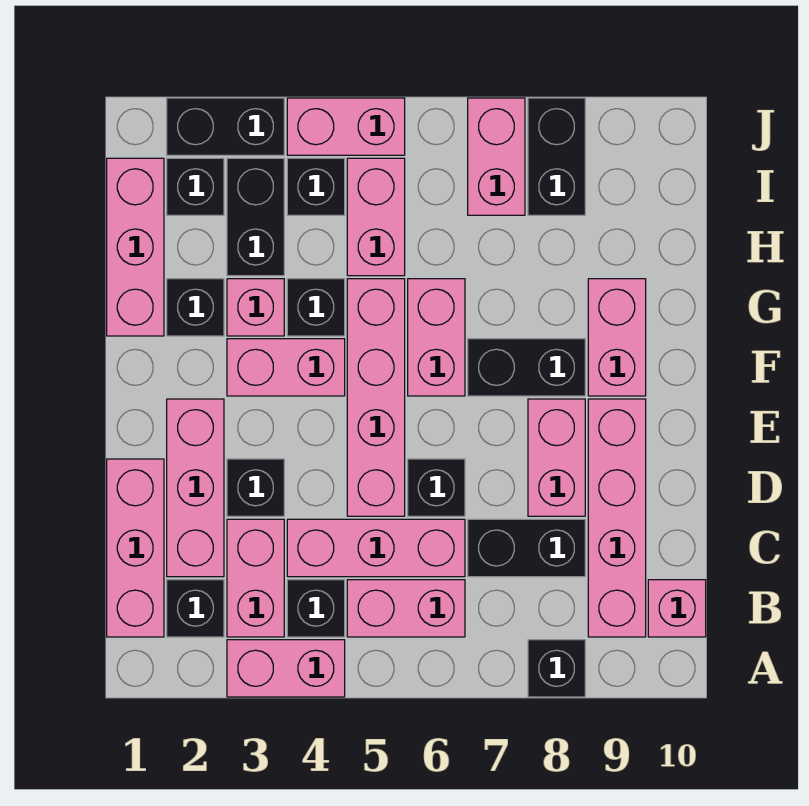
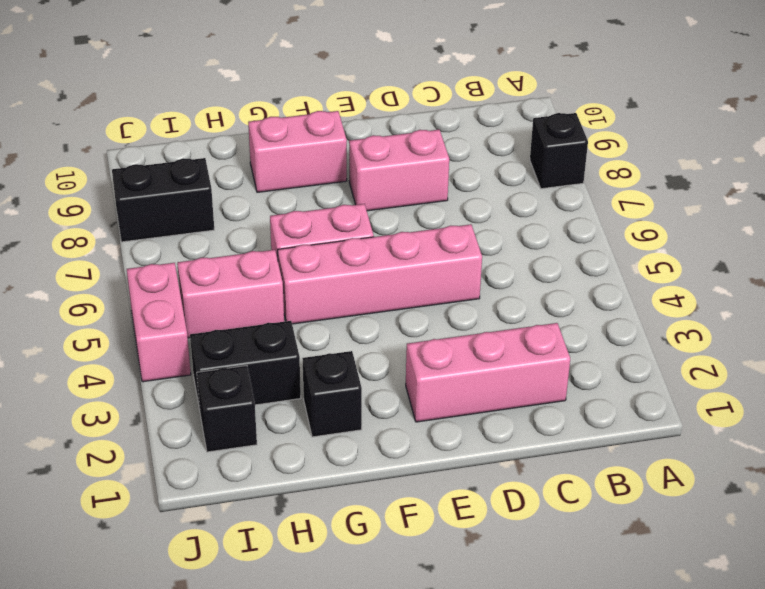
none -> pink brick A3:A4 level 1
none -> pink brick B1:D1 level 1
none -> black brick B2 level 1
none -> pink brick B3:C3 level 1

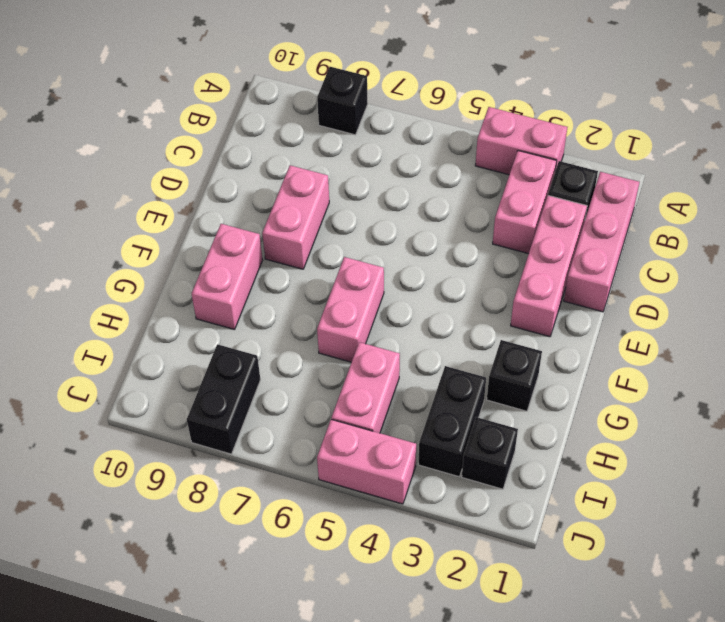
none -> black brick B4 level 1
none -> pink brick B5:B6 level 1
none -> pink brick B9:E9 level 1
none -> pink brick B10 level 1

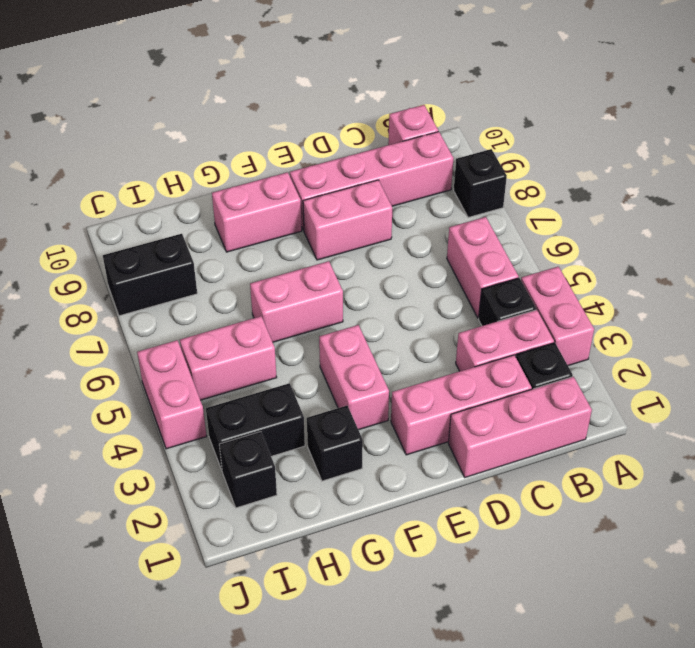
none -> pink brick C4:C6 level 1
none -> black brick C7:C8 level 1
none -> black brick D3 level 1
none -> pink brick D5:G5 level 1

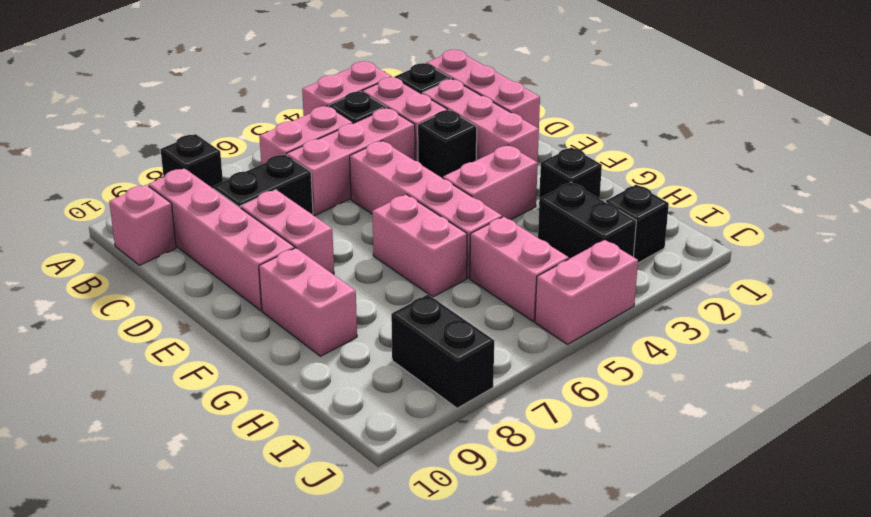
none -> black brick D6 level 1
none -> black brick F7:F8 level 1
none -> pink brick G1:I1 level 1
none -> pink brick G3 level 1

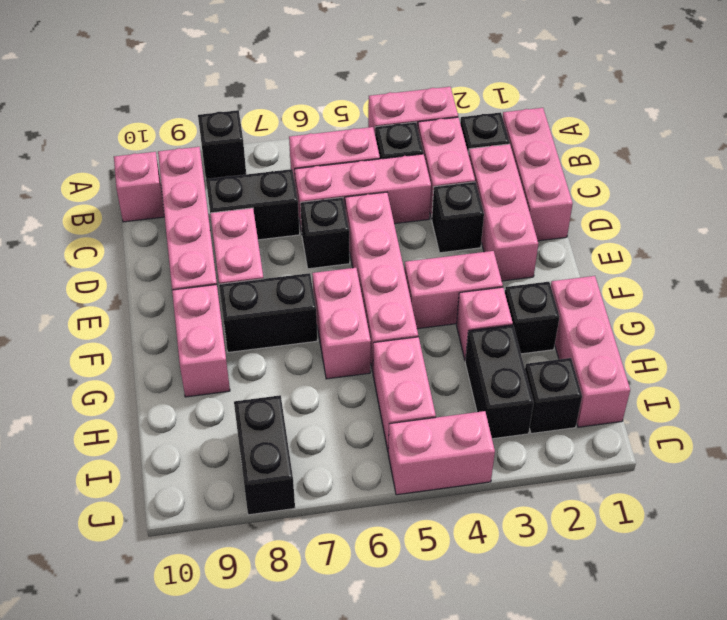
none -> black brick G4 level 1
none -> black brick I4 level 1
none -> pink brick I7:J7 level 1
none -> black brick J2:J3 level 1

